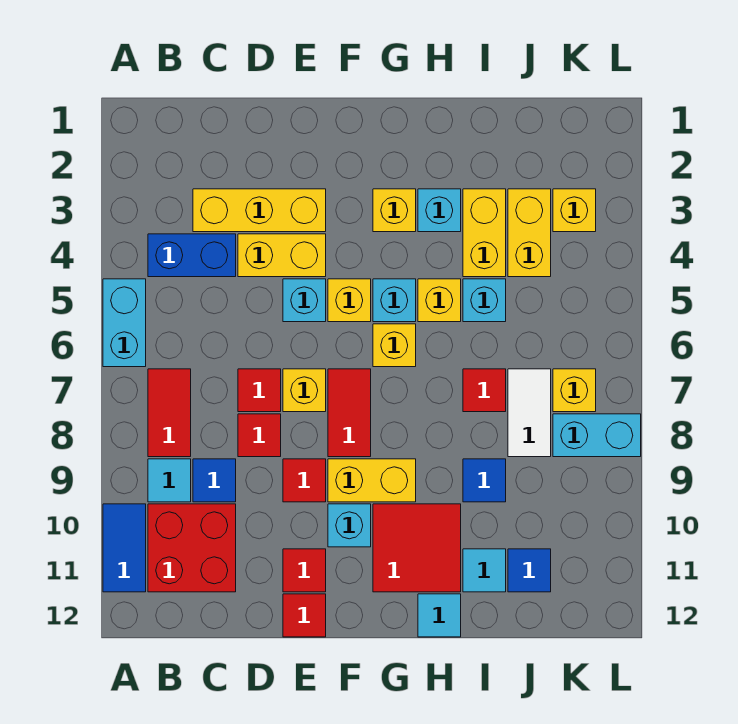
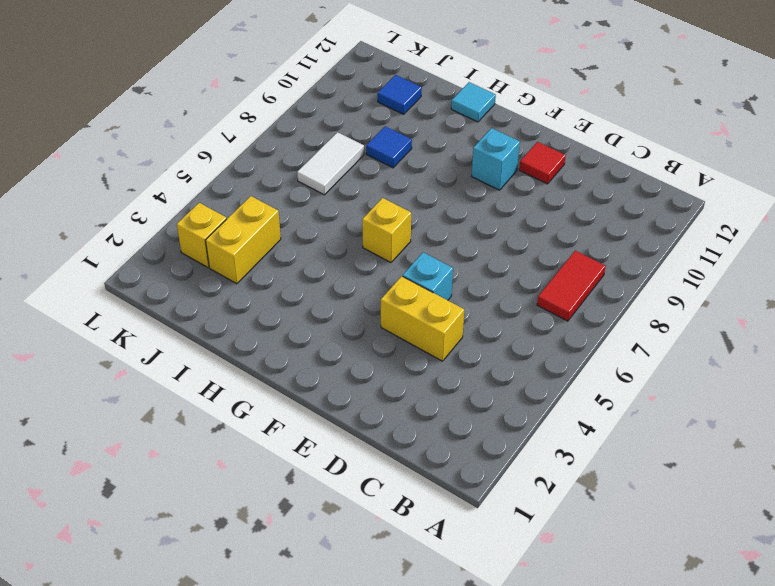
none -> cyan brick A5:A6 level 1
none -> blue tile A10:A11 level 1
none -> blue brick B4:C4 level 1
none -> cyan tile B9 level 1

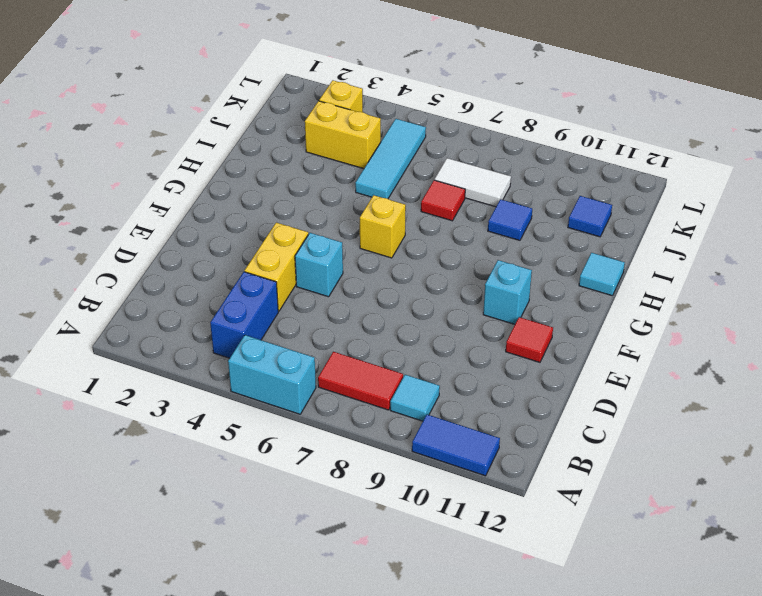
cyan tile I5:K5 level 1 -> cyan brick I5 level 1
none -> red brick B10:C11 level 1
none -> yellow brick C3:E3 level 1
none -> blue tile C9 level 1
none -> red tile D7 level 1

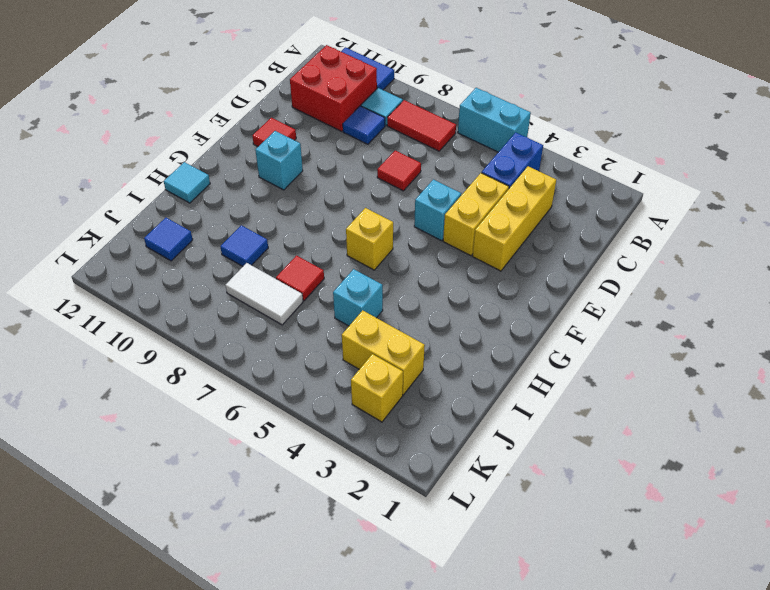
none -> red tile D8 level 1
none -> yellow brick E7 level 1
none -> red tile E9 level 1
none -> red tile E12 level 1

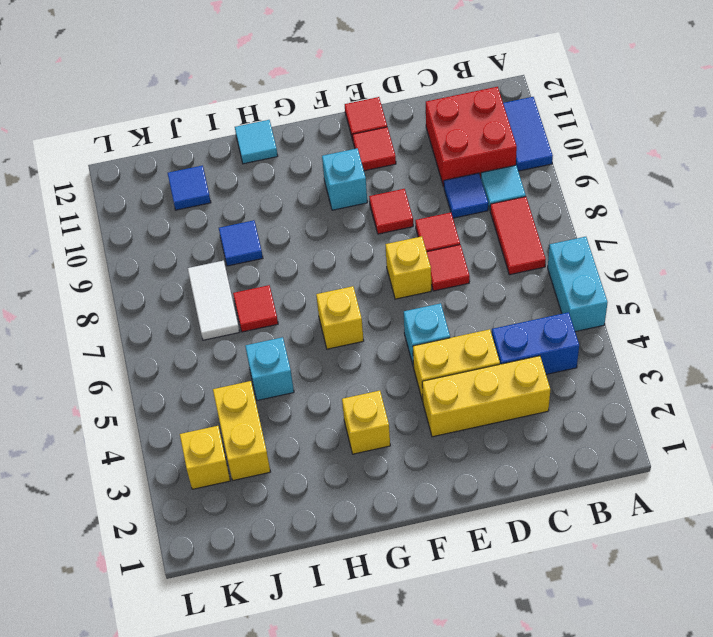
none -> yellow brick F5 level 1
none -> red tile F7:F8 level 1
none -> yellow brick F9:G9 level 1
none -> cyan brick G5 level 1

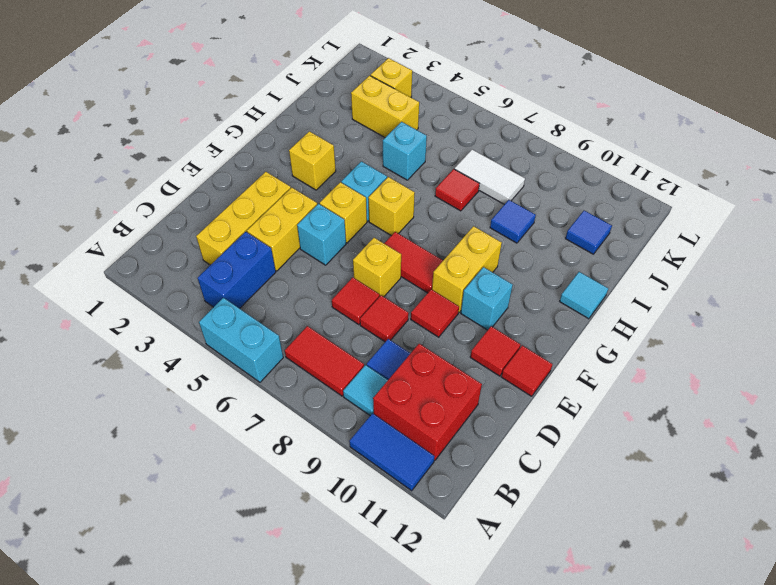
none -> red tile G10:H11 level 1
none -> cyan brick H3 level 1
none -> yellow brick H5 level 1
none -> yellow brick I3:I4 level 1

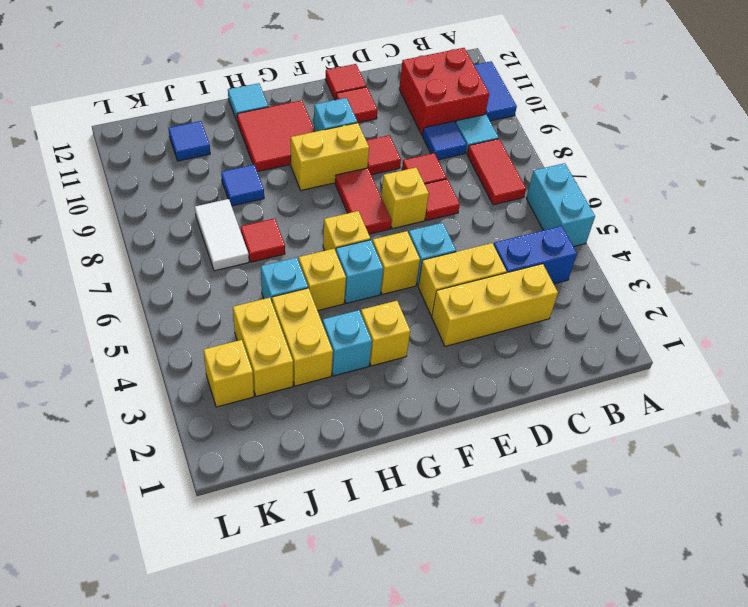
none -> cyan tile I11 level 1
none -> yellow brick K7 level 1
none -> cyan brick K8:L8 level 1

